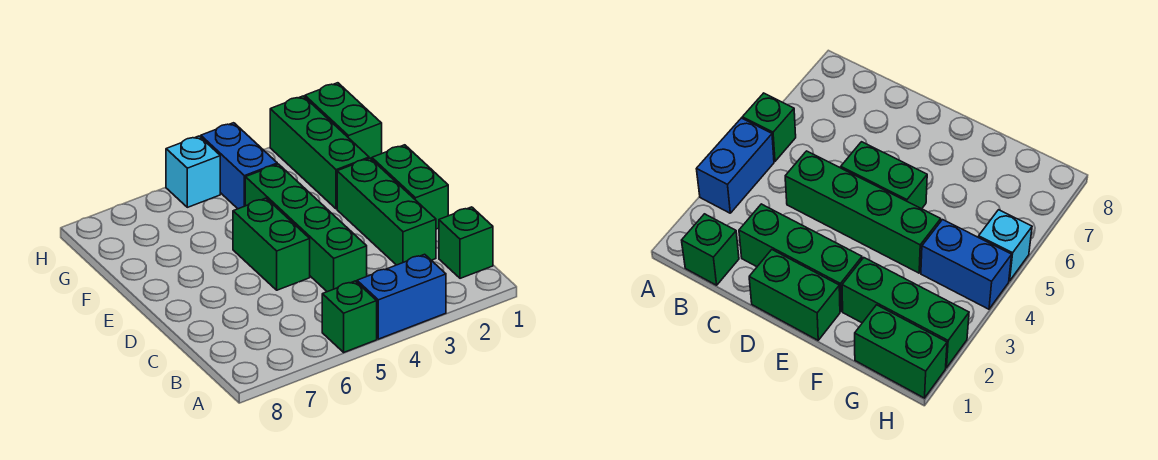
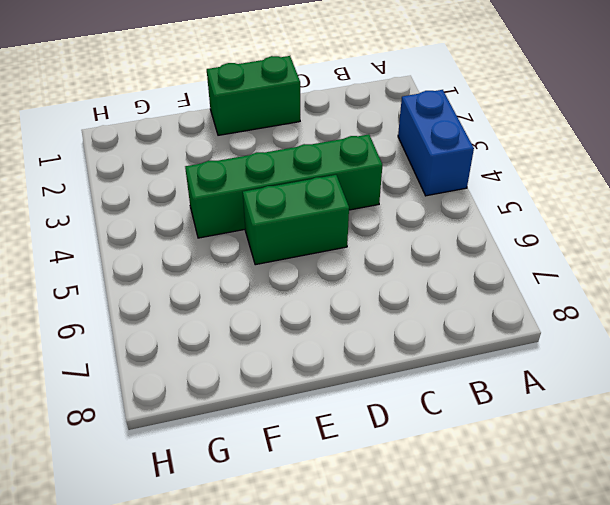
none -> green brick A5 level 1
none -> green brick B1 level 1

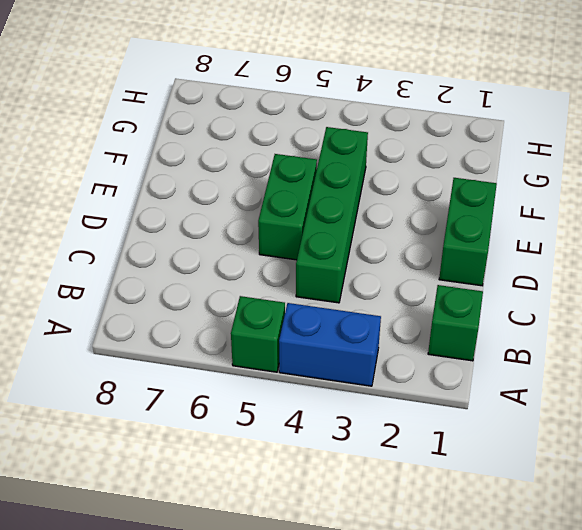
none -> green brick C2:E2 level 1
none -> green brick F2:H2 level 1

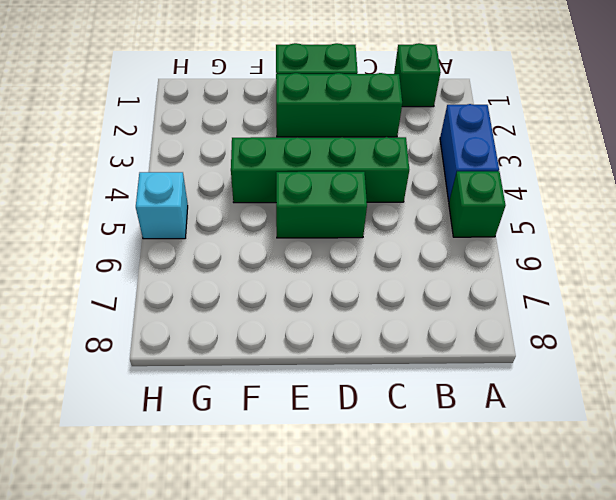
none -> green brick F2:H2 level 1
none -> green brick G1:H1 level 1

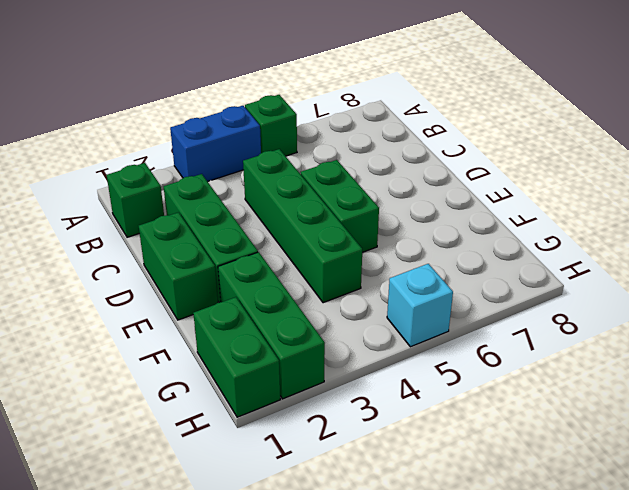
none -> blue brick G4:H4 level 1

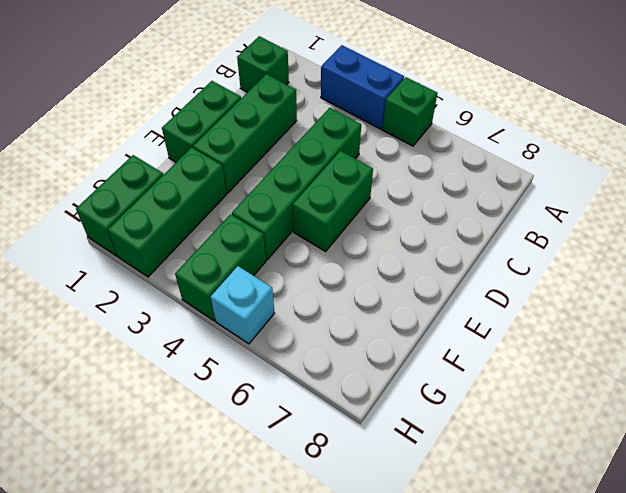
green brick G4:H4 level 1 -> blue brick G4:H4 level 1

